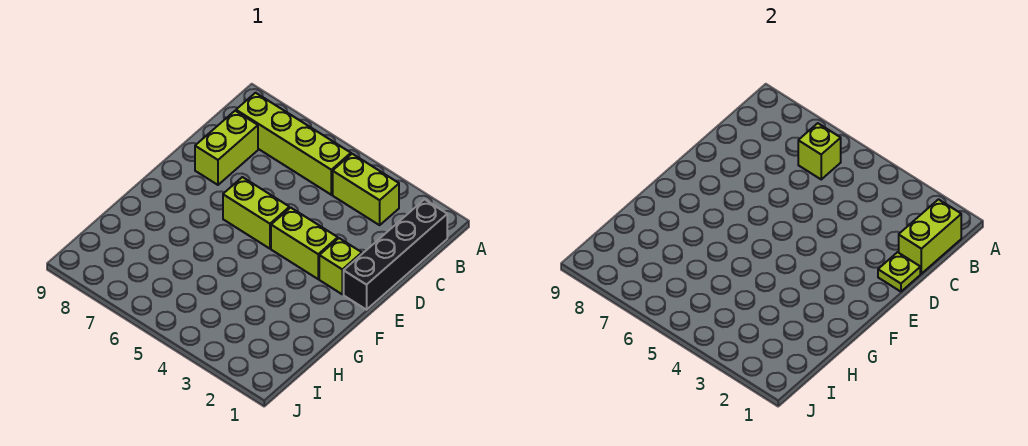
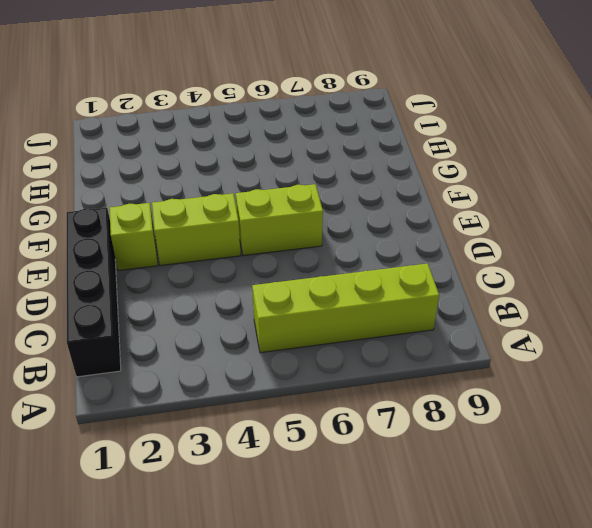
none -> lime brick B3:B4 level 1
none -> lime brick C8:D8 level 1

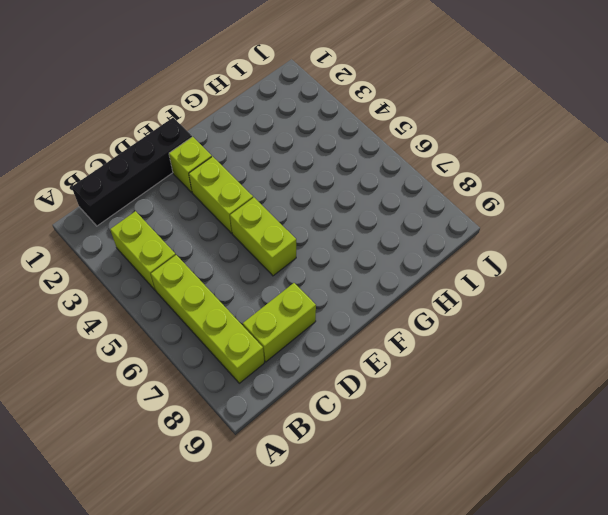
none -> lime brick B1:C1 level 2
none -> lime brick B6 level 2

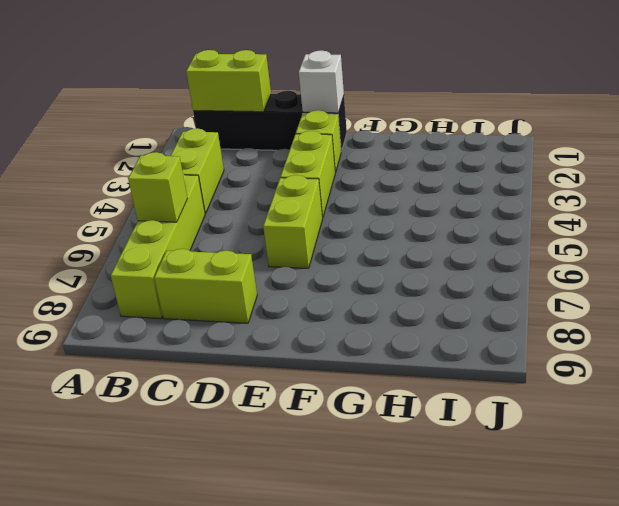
white brick E1 level 2 -> none
none -> lime plate D1 level 2

